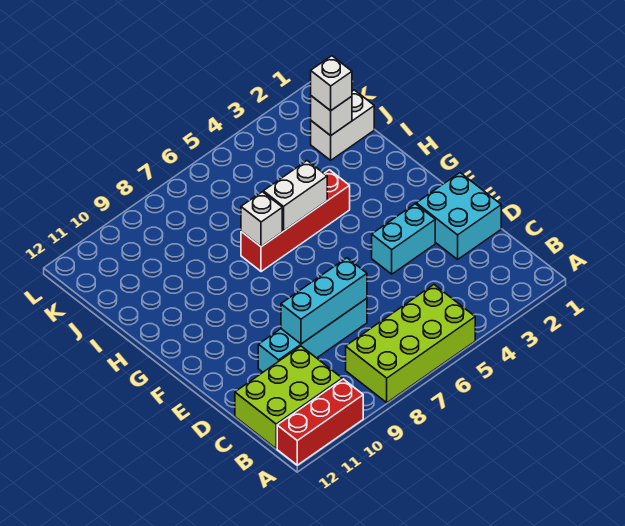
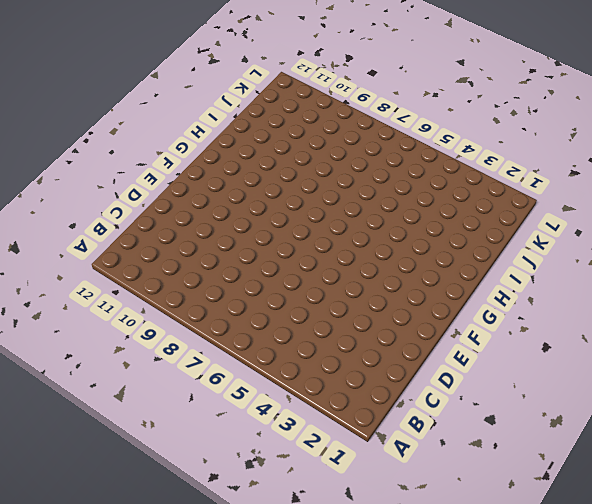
none -> lime brick A5:B8 level 1
none -> red brick A10:A12 level 1
none -> lime brick B10:C12 level 1

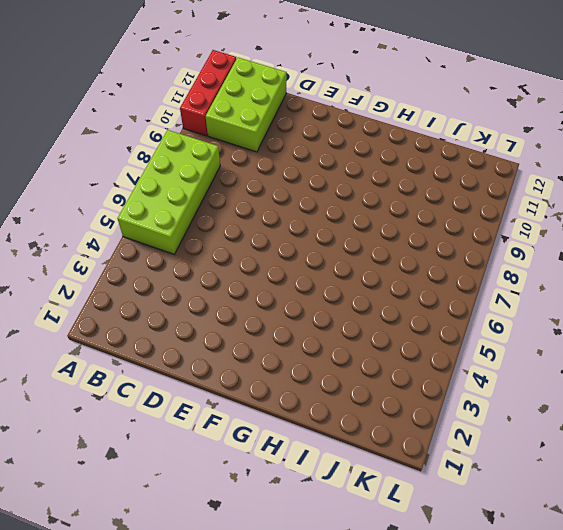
none -> cyan brick D1:E2 level 1
none -> cyan brick D7:D10 level 1
none -> cyan brick E3:E4 level 1

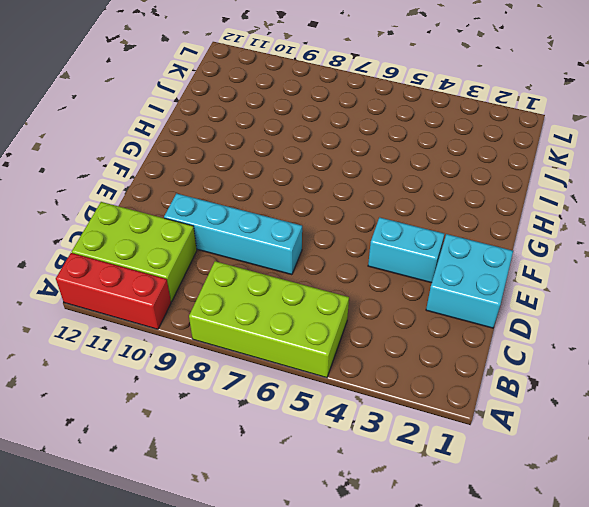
none -> red brick H4:H7 level 1
none -> white brick J1:J2 level 1
none -> cyan brick D7:D9 level 2

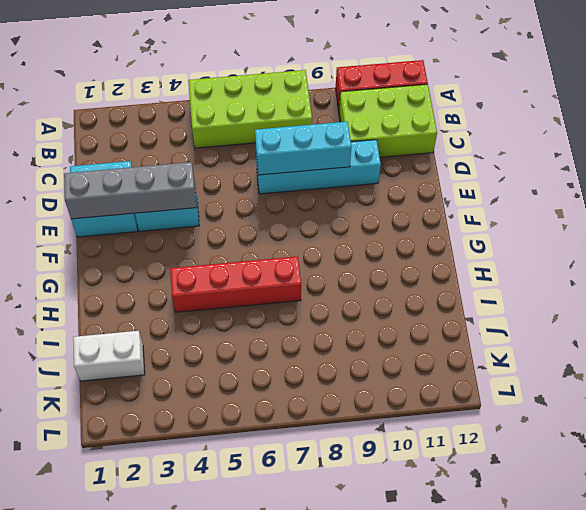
grey brick E1:E4 level 2 -> none
none -> white brick H5:H6 level 2
none -> white brick H7 level 2
none -> white brick J2 level 2

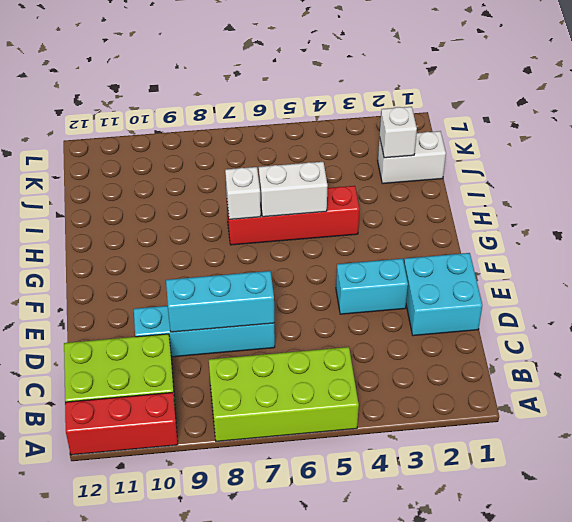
none -> white brick J2 level 3

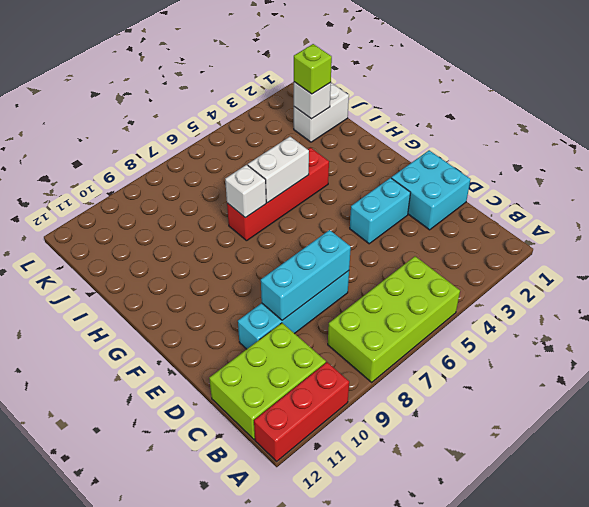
lime brick J2 level 3 -> white brick J2 level 3

